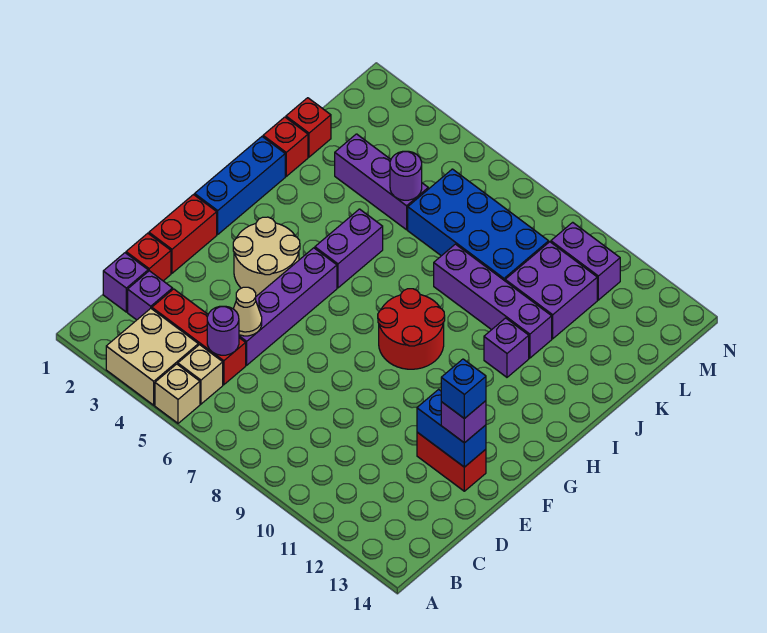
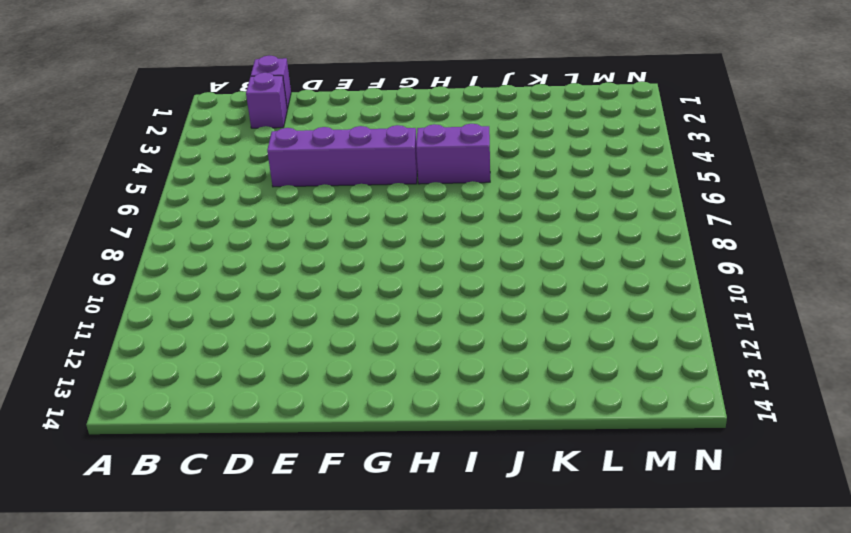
none -> tan brick A3:B4 level 1
none -> tan brick A5 level 1
none -> tan brick B5 level 1

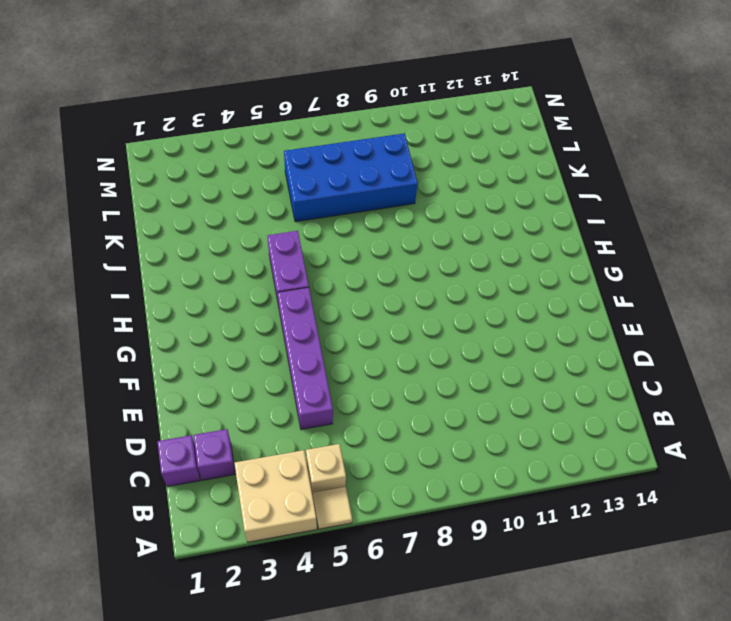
tan tile A5 level 1 -> tan brick A5 level 1
none -> red brick C3:C5 level 1
none -> red brick D1 level 1
none -> red brick E1:F1 level 1

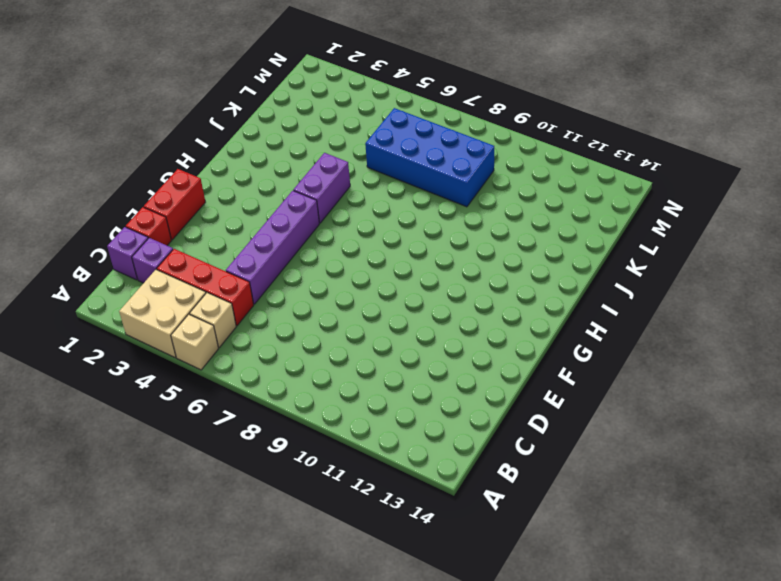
none -> red brick E12:E13 level 1
none -> tan round brick F3:G4 level 1
none -> blue brick G1:I1 level 1

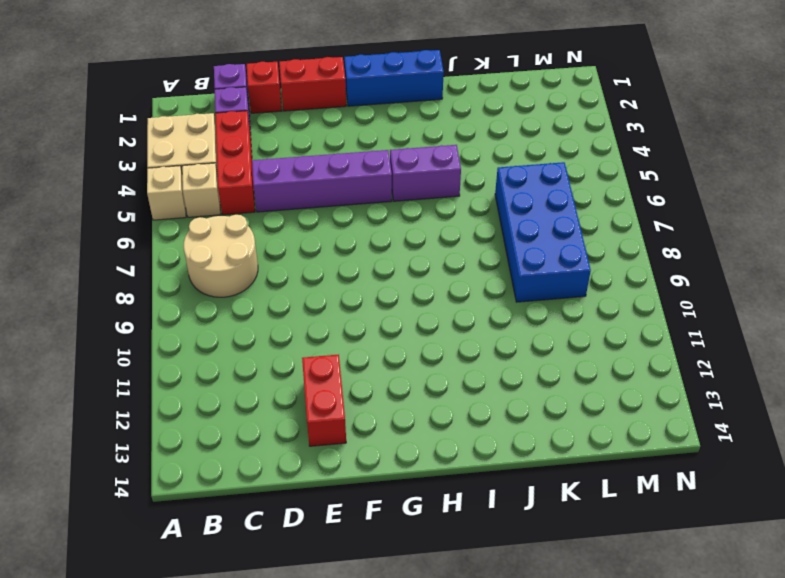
tan round brick B7:C8 level 1 -> tan round brick F3:G4 level 1
none -> red round brick G8:H9 level 1
none -> purple brick I11 level 1
none -> red brick J1 level 1

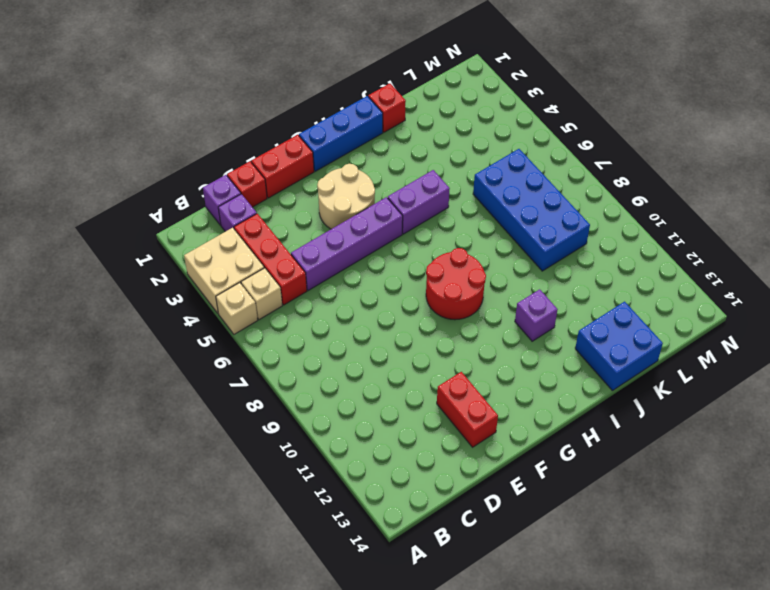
blue brick J13:K14 level 1 -> none
none -> purple brick J8:J11 level 1
none -> red brick K1 level 1
none -> purple brick K3:K5 level 1

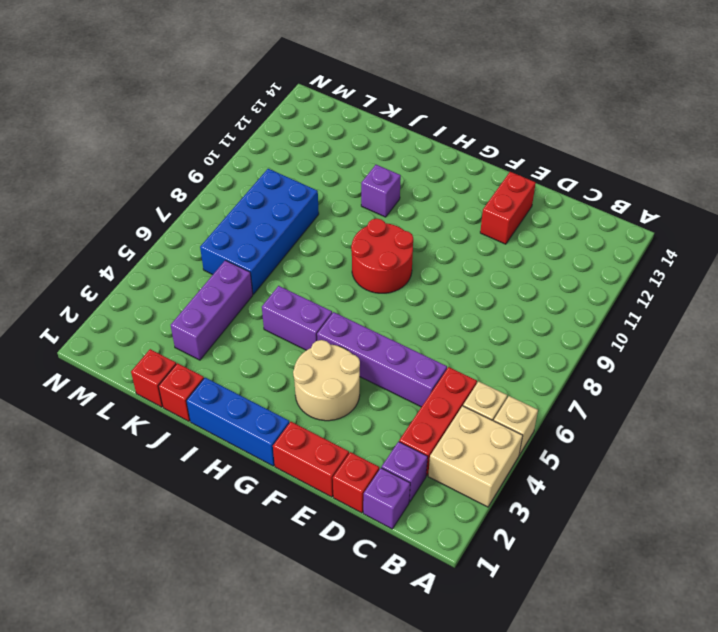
none -> purple brick J8:J11 level 1
none -> purple brick K10:L11 level 1
none -> purple brick M10:M11 level 1

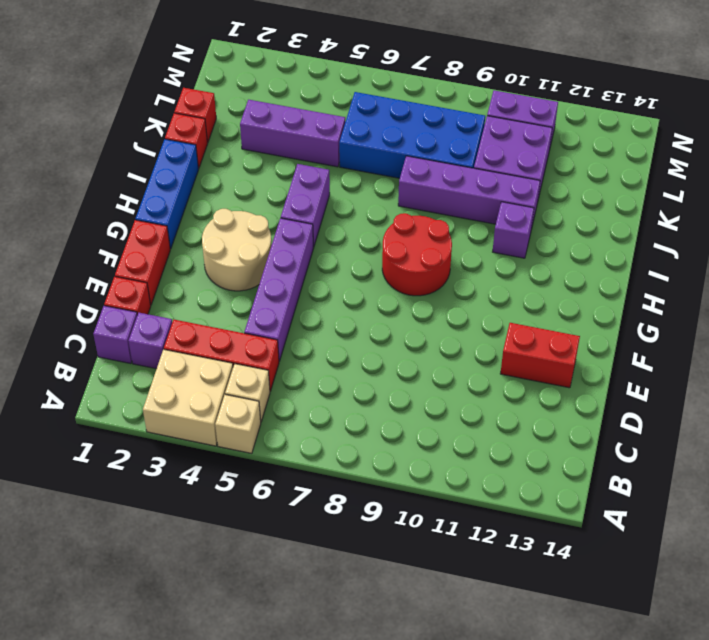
none -> purple round brick C5 level 2
none -> tan cone D5 level 2
none -> blue brick E12:E13 level 2

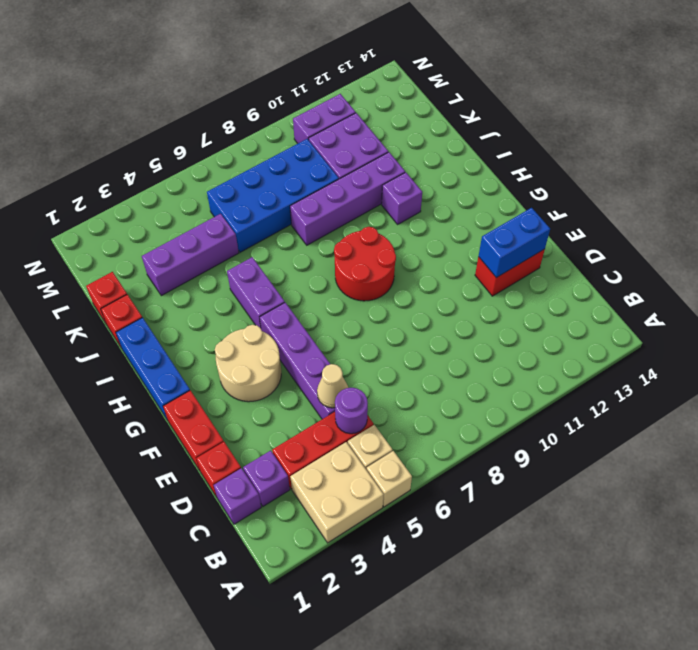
none -> purple round brick K5 level 2
none -> purple brick E13 level 3
none -> blue brick E13 level 4

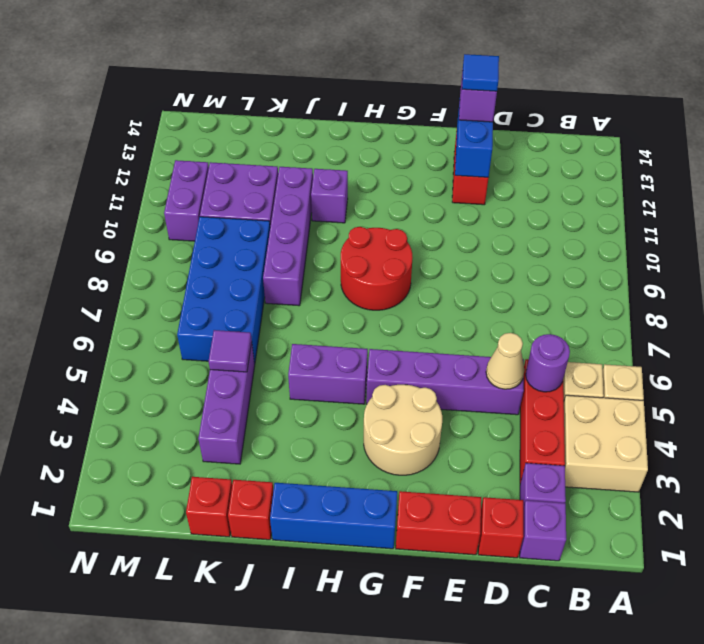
blue tile E13 level 4 -> blue brick E13 level 4
purple tile K5 level 2 -> purple round brick K5 level 2

